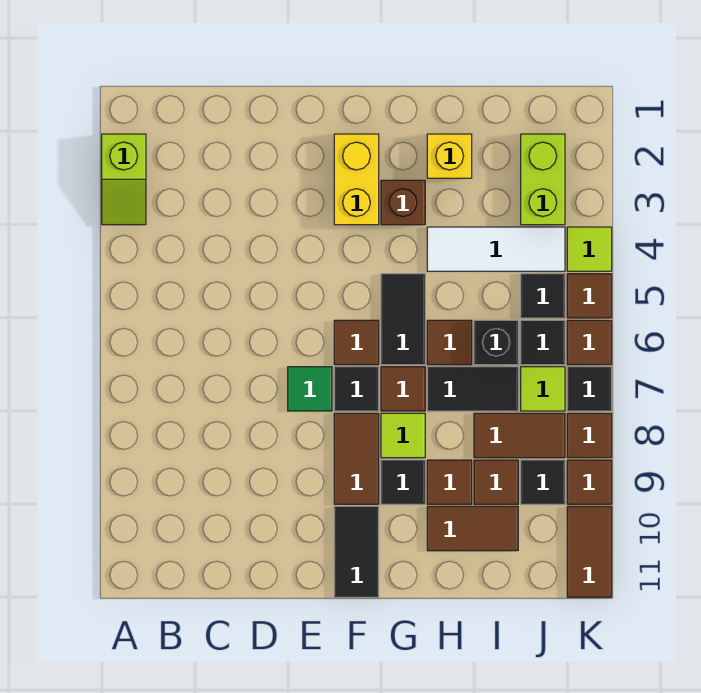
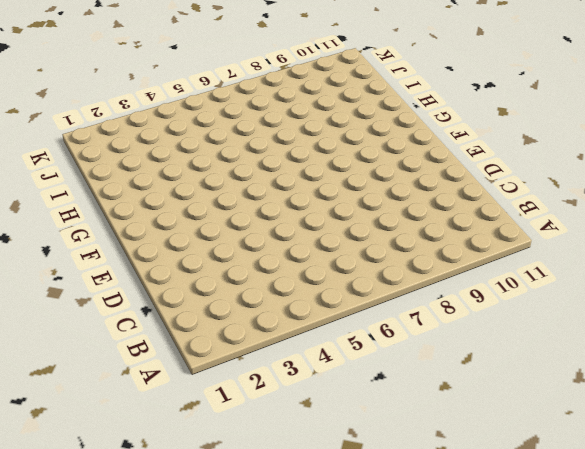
none -> lime slope A2:A3 level 1 top 2
none -> green tile E7 level 1
none -> yellow brick F2:F3 level 1
none -> brown tile F6 level 1

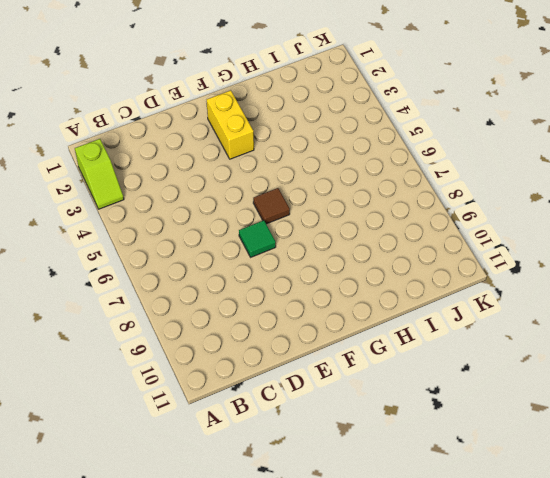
none -> black tile F7 level 1
none -> brown tile F8:F9 level 1
none -> black tile F10:F11 level 1
none -> brown brick G3 level 1

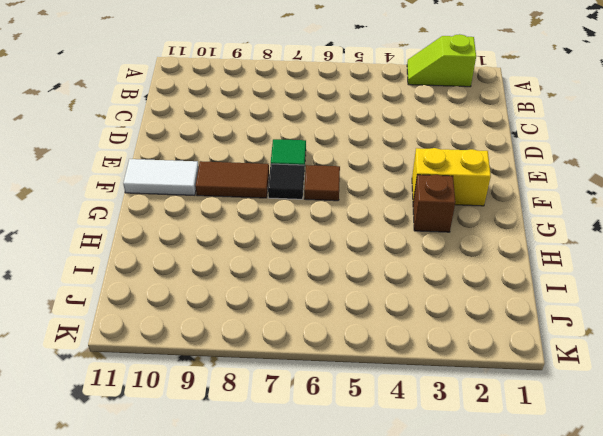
white tile F10:F11 level 1 -> black tile F10:F11 level 1
none -> black tile G5:G6 level 1
none -> brown tile G7 level 1
none -> lime tile G8 level 1
none -> black tile G9 level 1

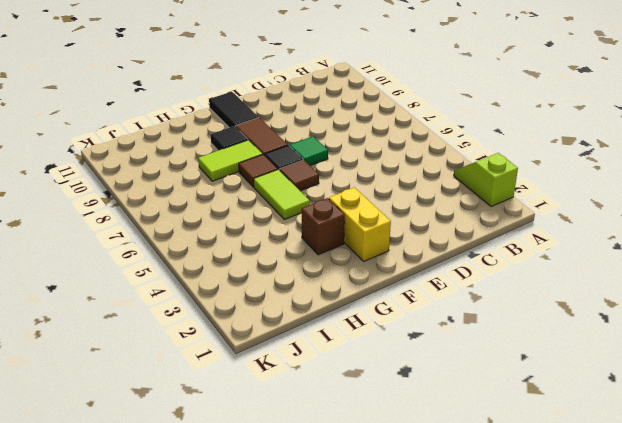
lime tile G5:G6 level 1 -> black tile G5:G6 level 1
lime tile G8:H8 level 1 -> lime tile G8 level 1
none -> yellow brick H2 level 1
none -> white tile H4:J4 level 1
none -> brown tile H6 level 1
none -> black tile H7:I7 level 1

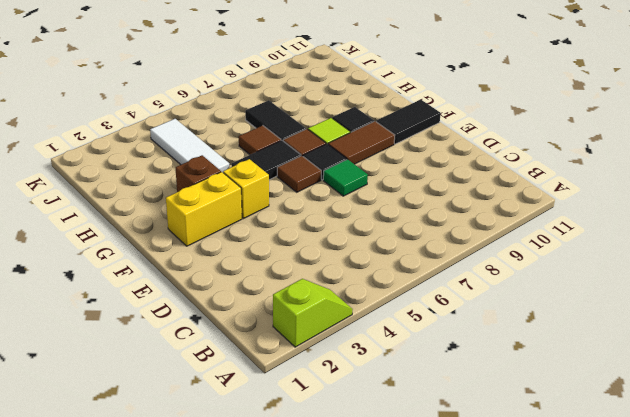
yellow brick F4 level 1 -> yellow brick H2 level 1
none -> brown tile H9 level 1
none -> brown tile H10:I10 level 1
none -> black brick I6 level 1
none -> brown tile I8:J8 level 1

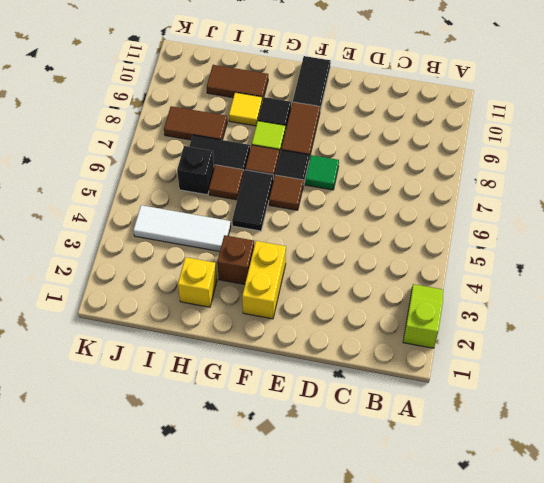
yellow tile H9 level 1 -> brown tile H9 level 1
none -> brown tile I9 level 1
none -> lime brick J2:J3 level 1
none -> black tile J5 level 1
none -> black tile J6 level 1

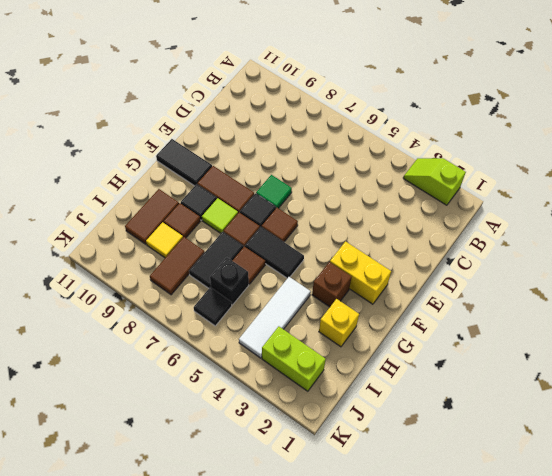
yellow tile I9 level 1 -> brown tile I9 level 1
none -> black tile J5 level 1
none -> lime tile J7 level 1
none -> black tile J9 level 1
none -> lime tile K4 level 1

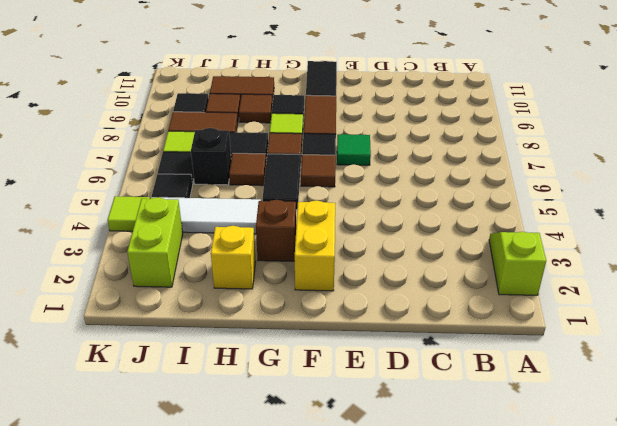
none -> brown tile K5 level 1
none -> brown tile K6 level 1
none -> black tile K7 level 1
none -> brown tile K8 level 1

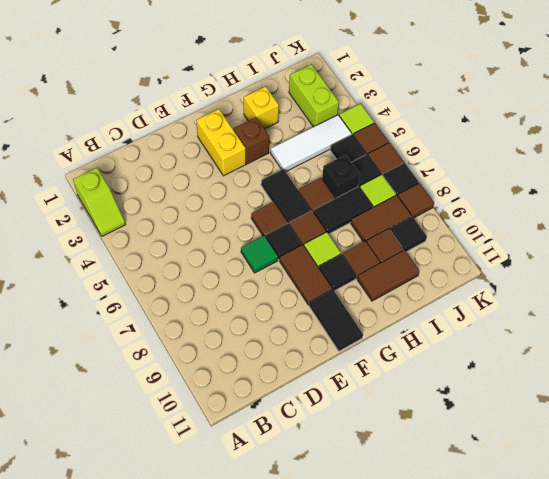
none -> brown tile K9 level 1
none -> brown tile K10:K11 level 1

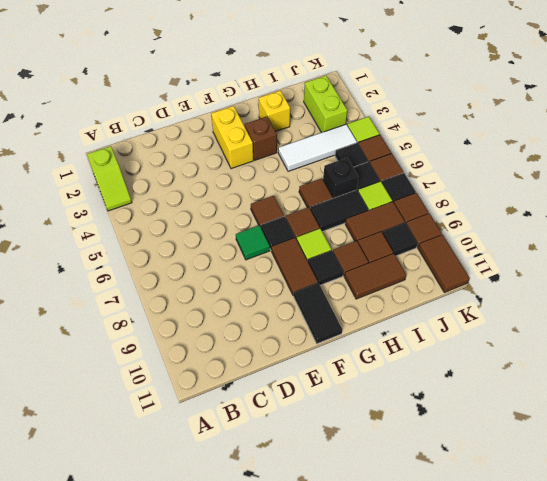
none -> black tile G5:G6 level 1

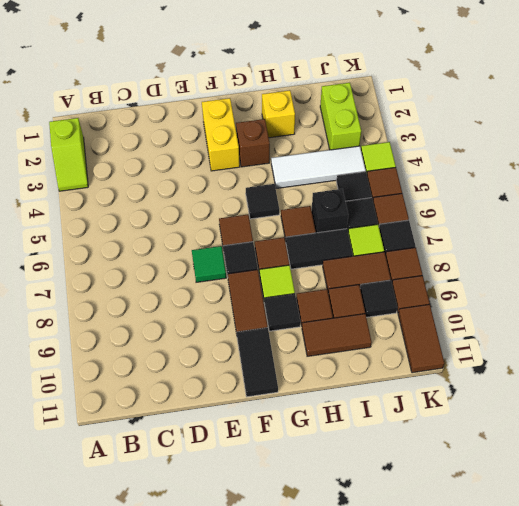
black tile G5 level 1 -> black tile G5:G6 level 1

